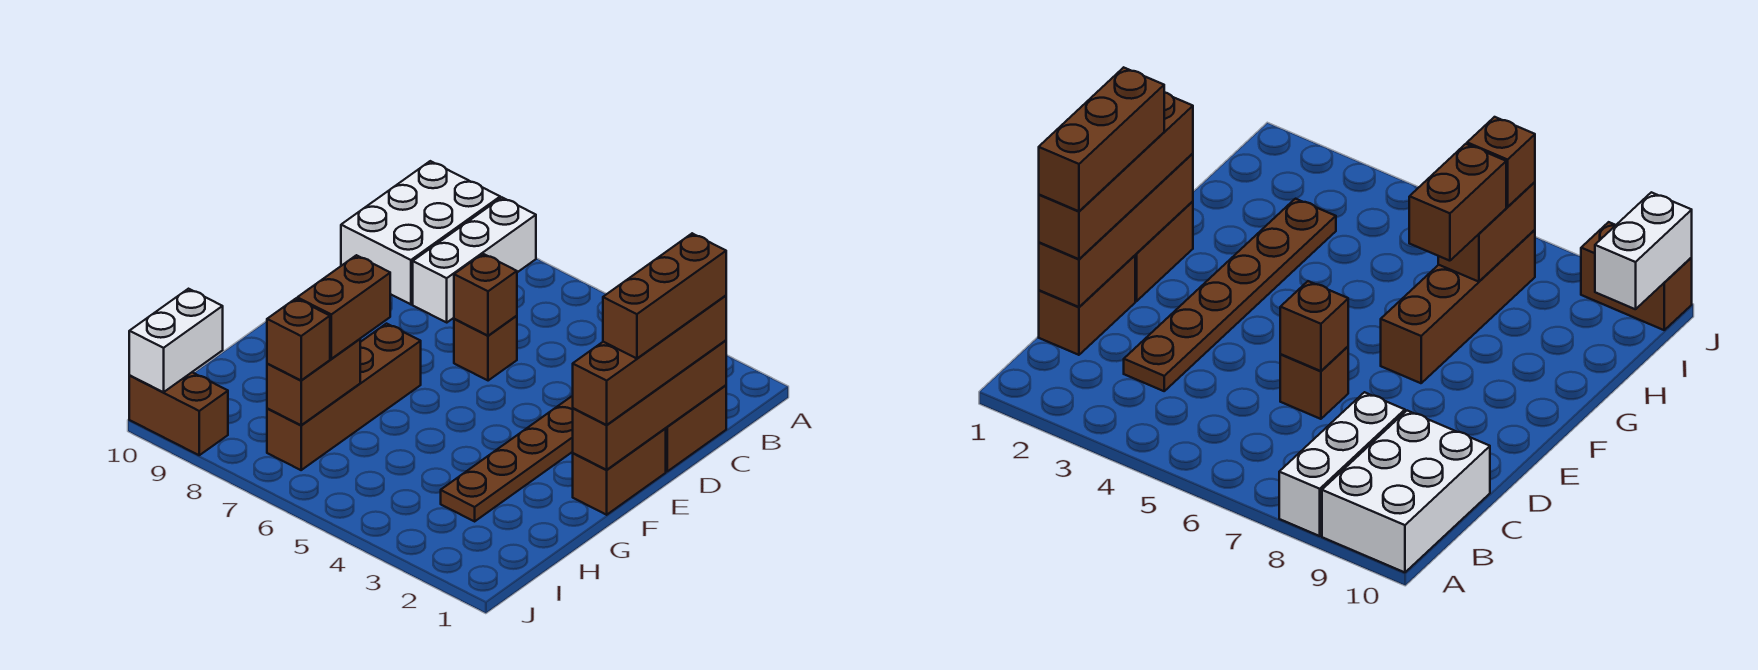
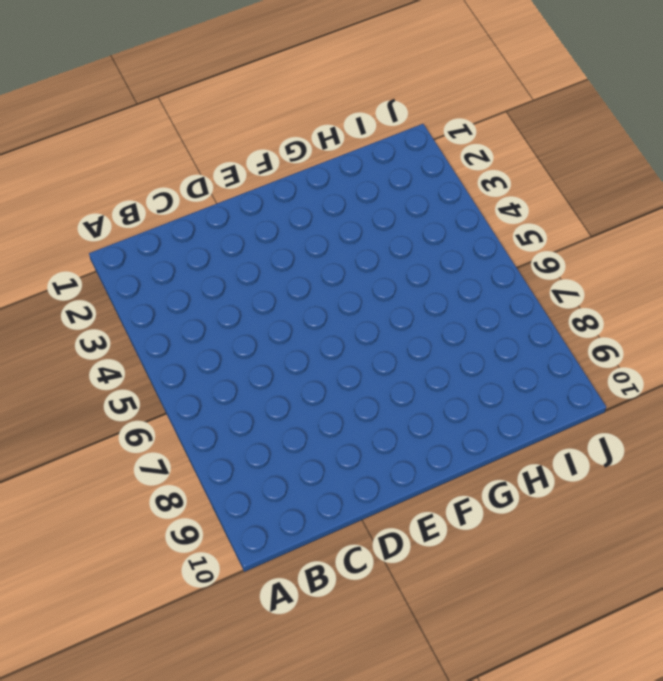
none -> white brick A8:C8 level 1
none -> white brick A9:C10 level 1
none -> brown brick C1:D1 level 1

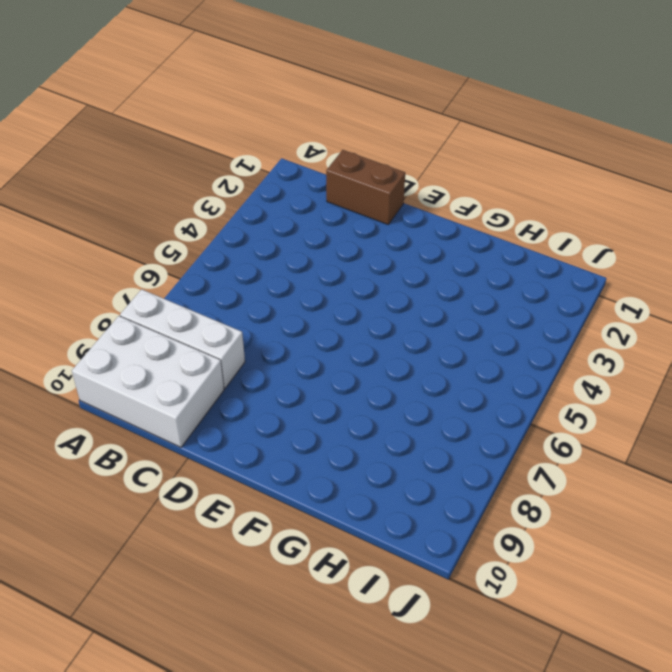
none -> brown plate C3:H3 level 1
none -> brown brick D6 level 1
none -> brown brick E1:F1 level 1

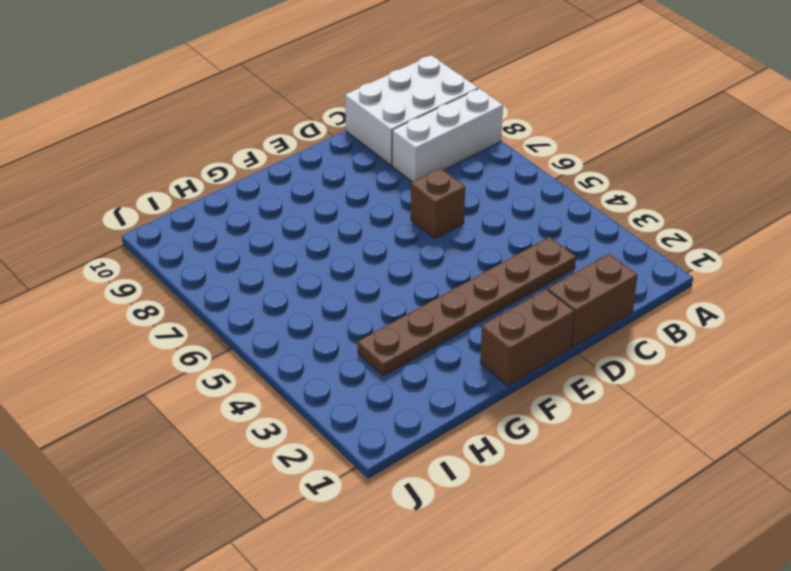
none -> brown brick F7:I7 level 1
none -> brown brick J9:J10 level 1
none -> brown brick C1:F1 level 2

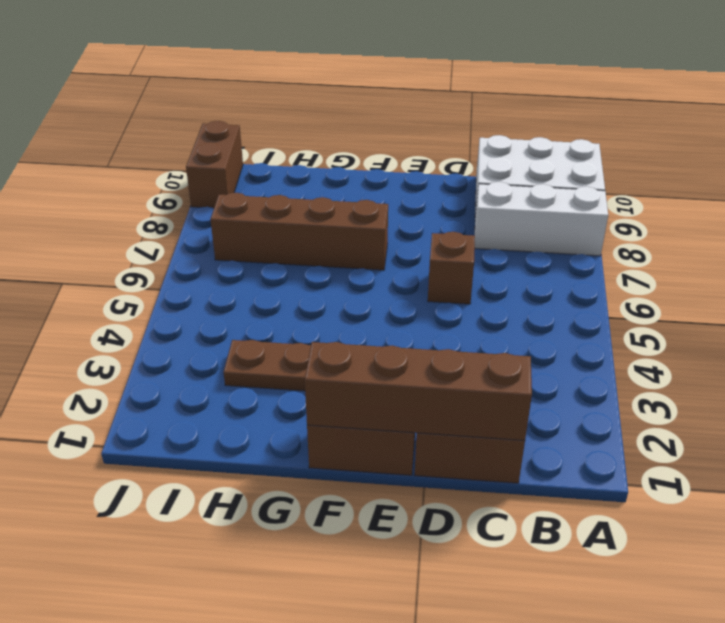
none -> brown brick D6 level 2
none -> brown brick H7:I7 level 2
none -> white brick I10:J10 level 2

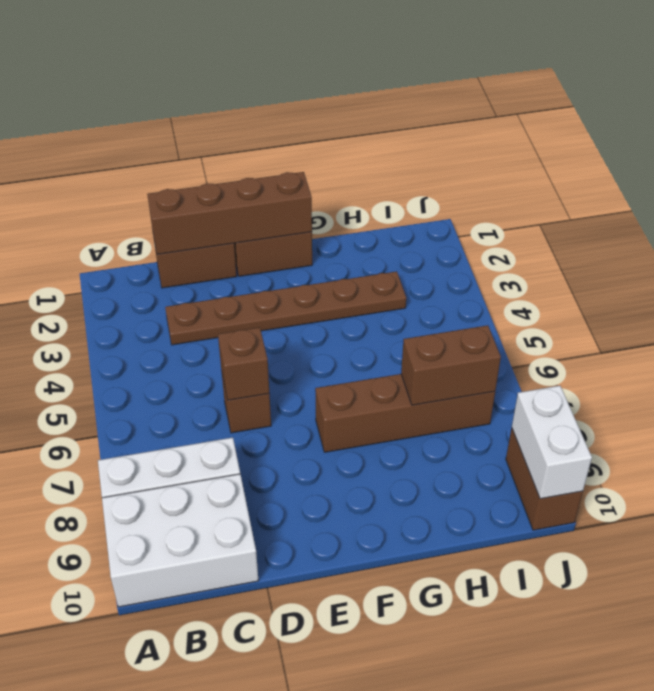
white brick J9:J10 level 2 -> white brick I10:J10 level 2
none -> brown brick C1:F1 level 3
none -> brown brick G7:H7 level 3
none -> brown brick I7 level 3

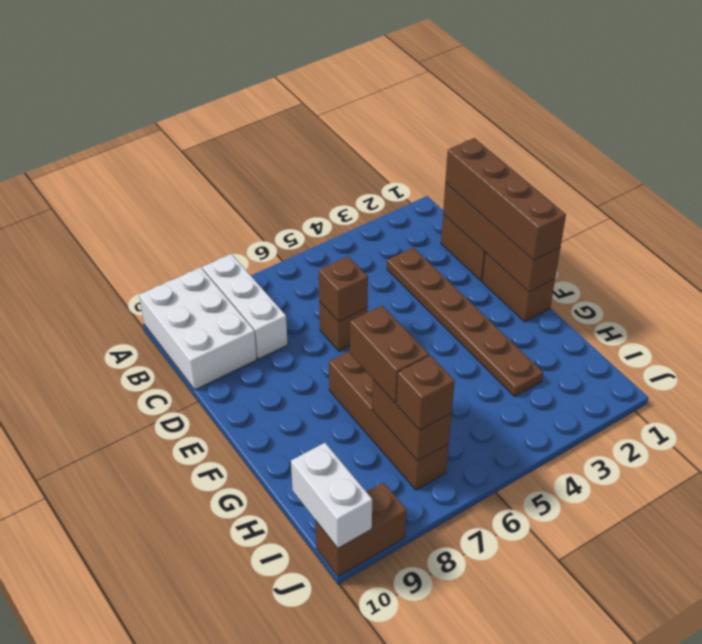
none -> brown brick C1:E1 level 4

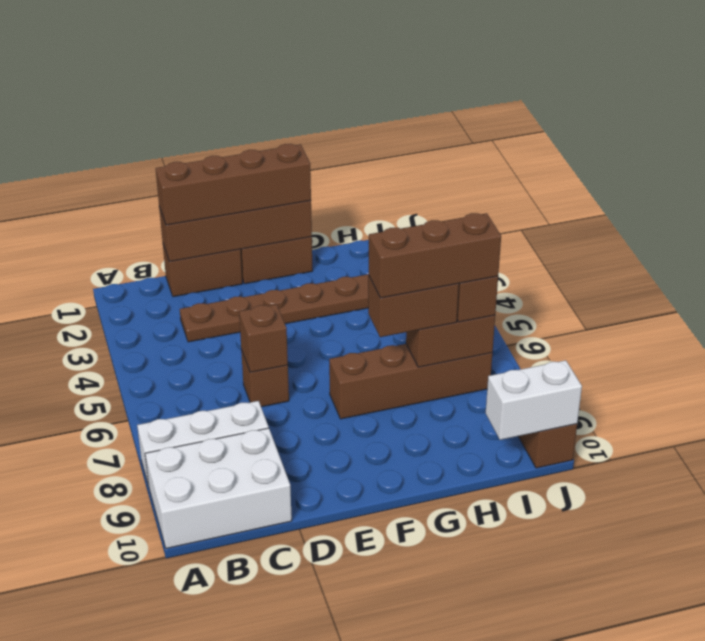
brown brick G7:I7 level 4 -> brown brick C1:E1 level 4

